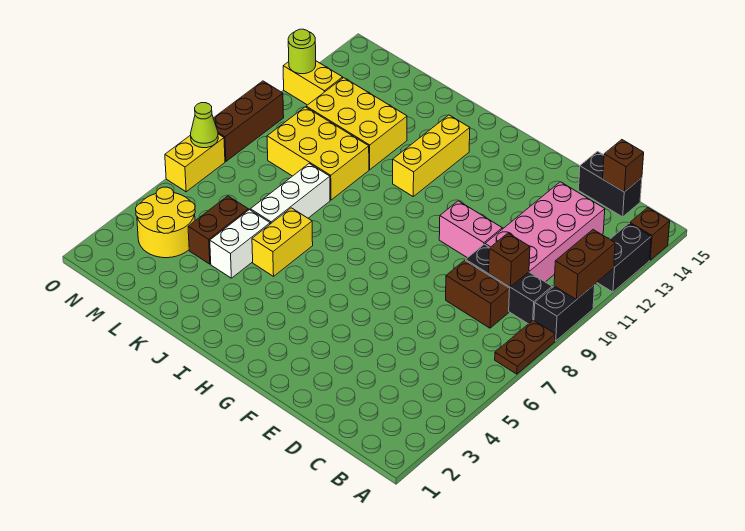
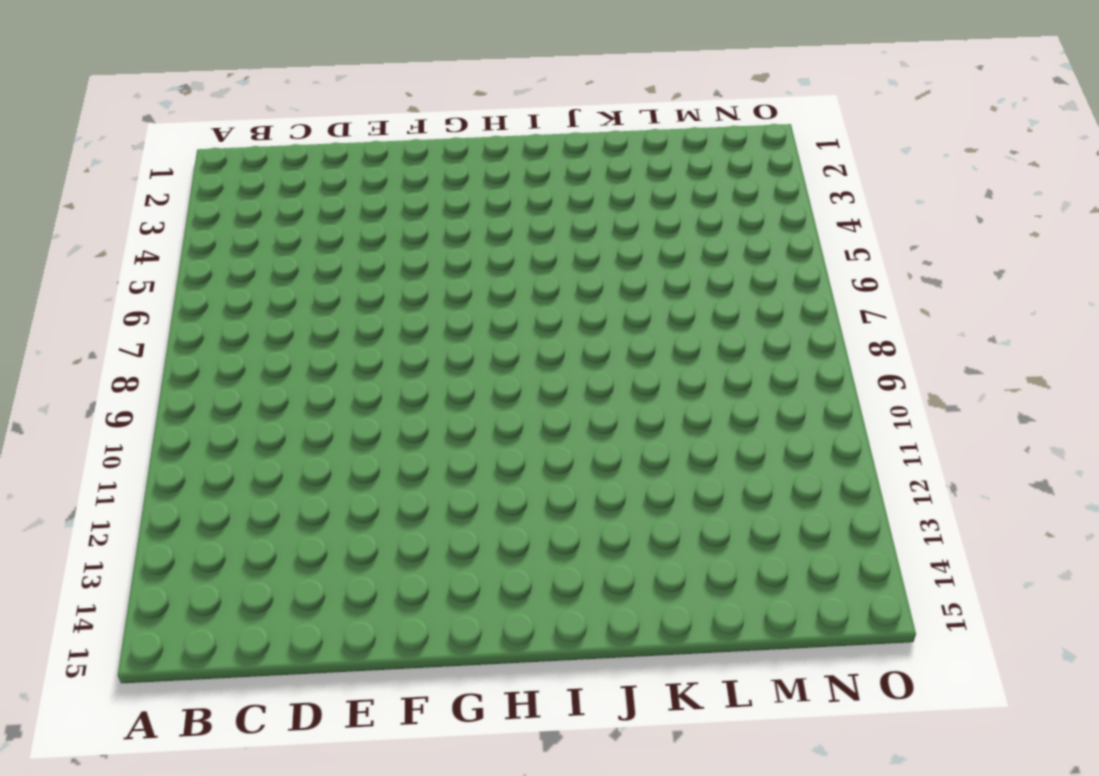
none -> brown plate A7:A8 level 1
none -> black brick A9:A10 level 1
none -> black brick A12:A13 level 1

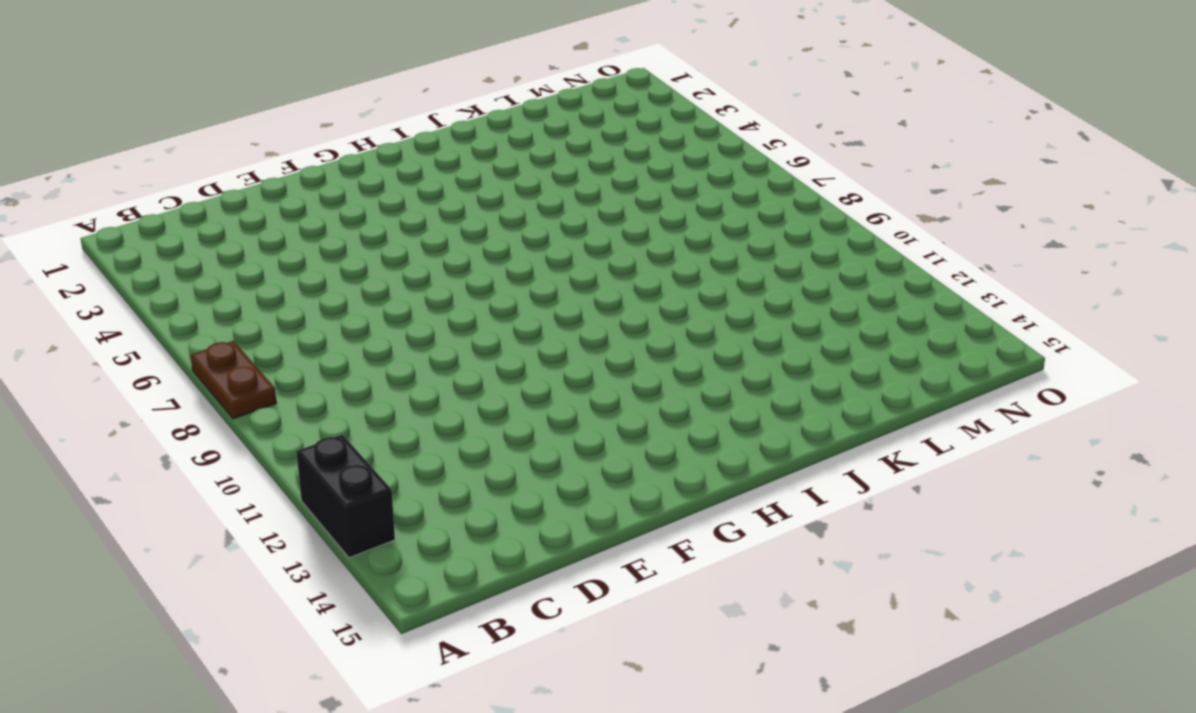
none -> black brick A9:A10 level 1
none -> brown brick A14 level 1
none -> black brick B9:D9 level 1

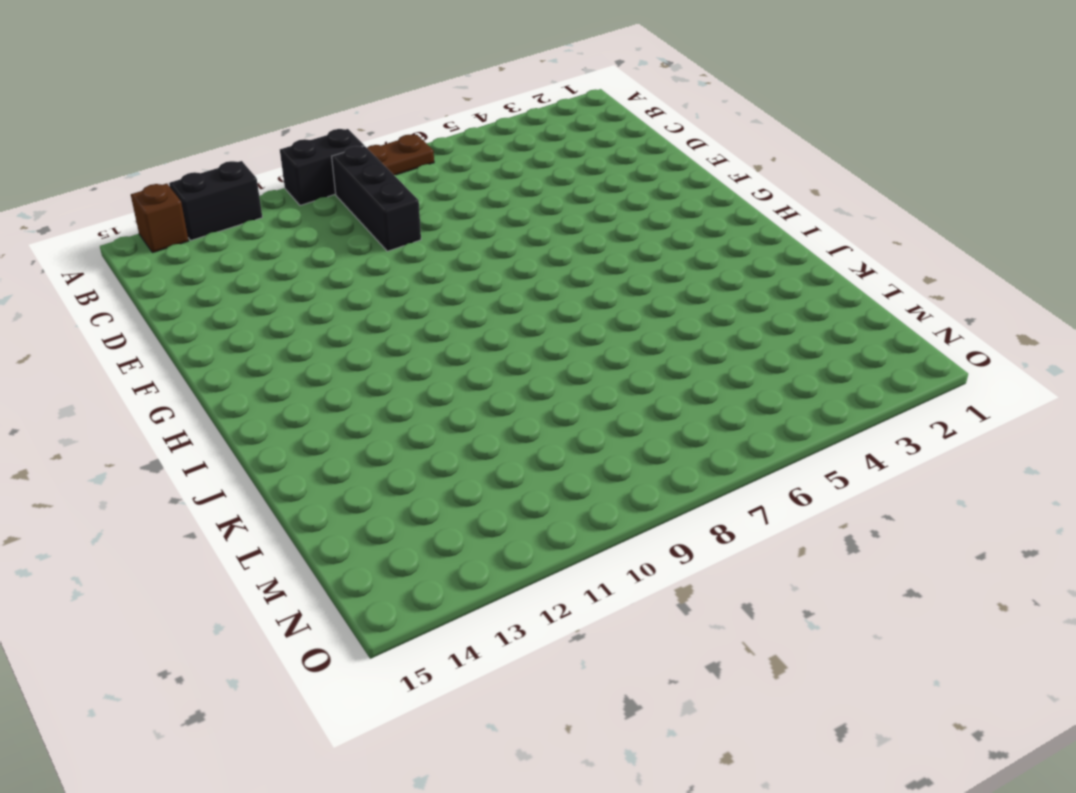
none -> brown brick C8:D8 level 1
none -> pink brick C10:D13 level 1
none -> black brick C15:D15 level 1

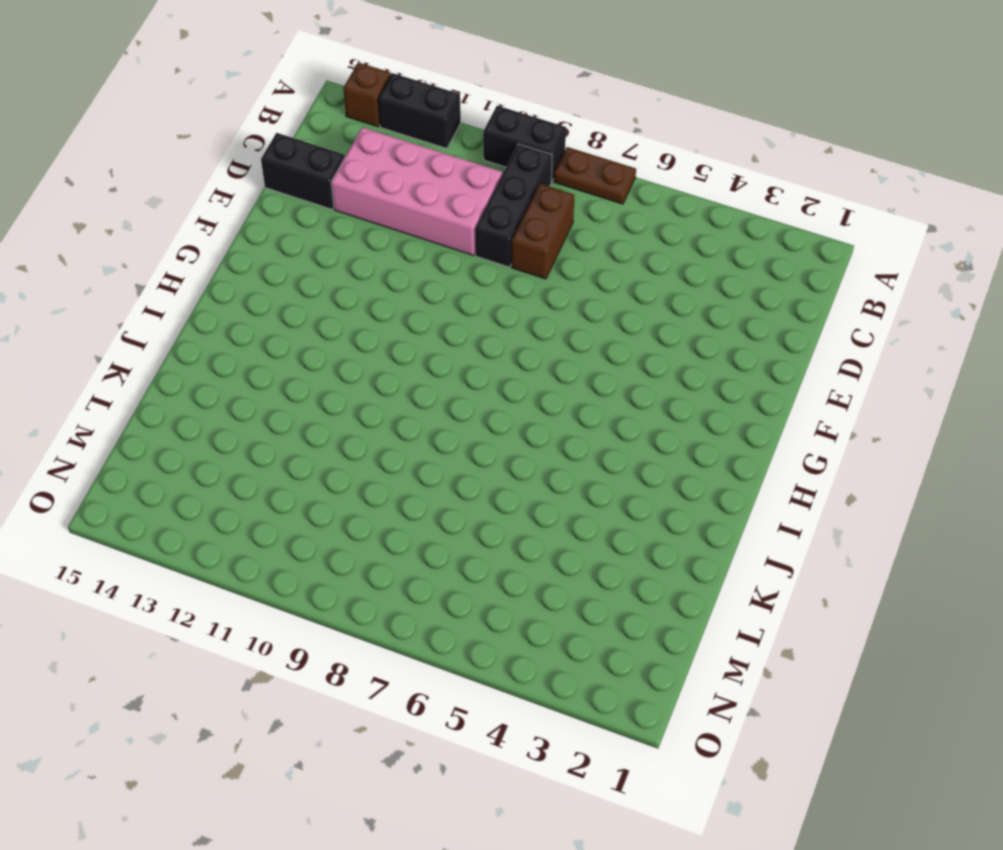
black brick D14:D15 level 1 -> black brick C15:D15 level 1
none -> pink brick E10:F10 level 1
none -> yellow brick I11:I13 level 1
none -> yellow brick J5:J6 level 1

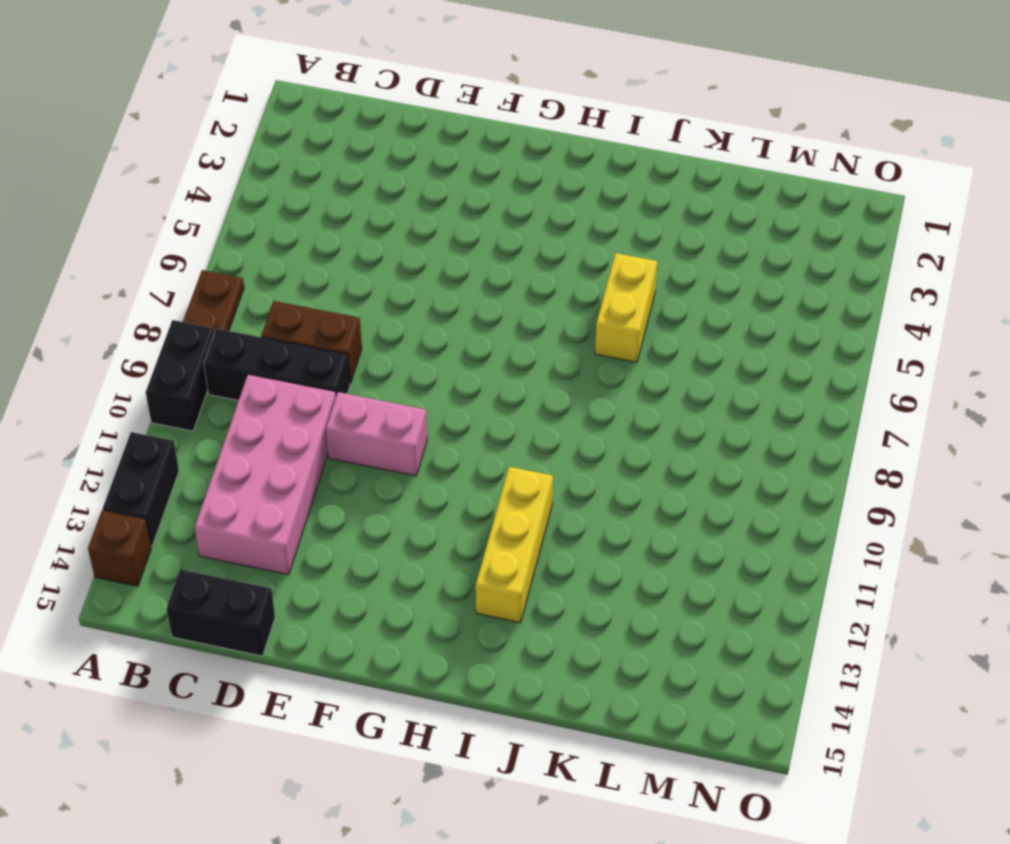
none -> white brick K4:K5 level 1
none -> white brick K6:K8 level 1
none -> yellow brick K9:M10 level 1

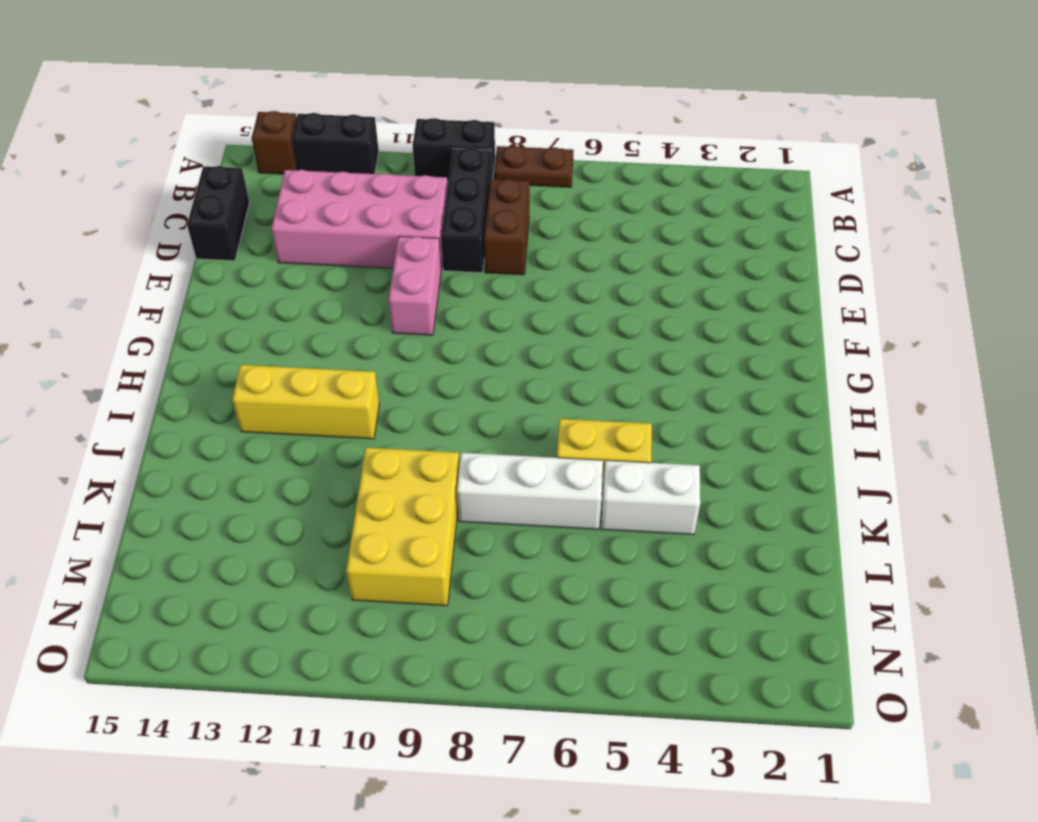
none -> yellow brick K11:M12 level 1
none -> brown brick L4:L5 level 1
none -> yellow round brick M3:N4 level 1

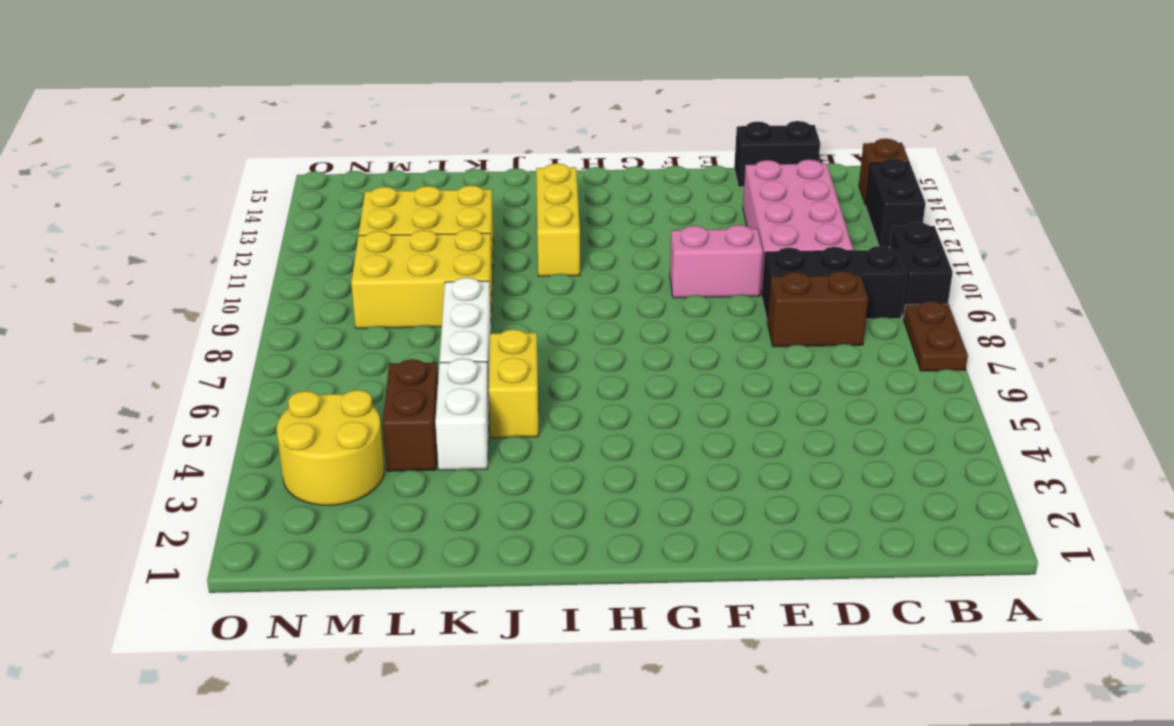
none -> yellow brick N12:O12 level 1
none -> yellow brick O6:O7 level 1
none -> brown brick O8:O10 level 1

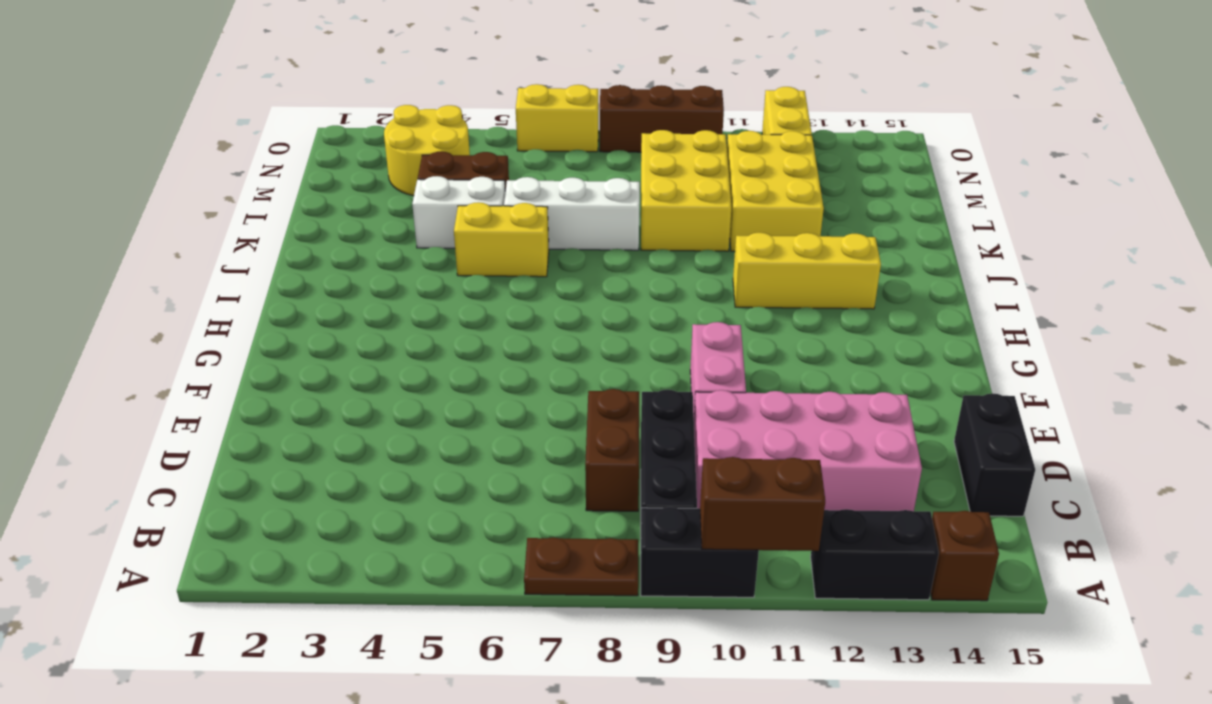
none -> brown brick C9 level 2
none -> brown brick C15 level 2
none -> lime cone O7 level 2

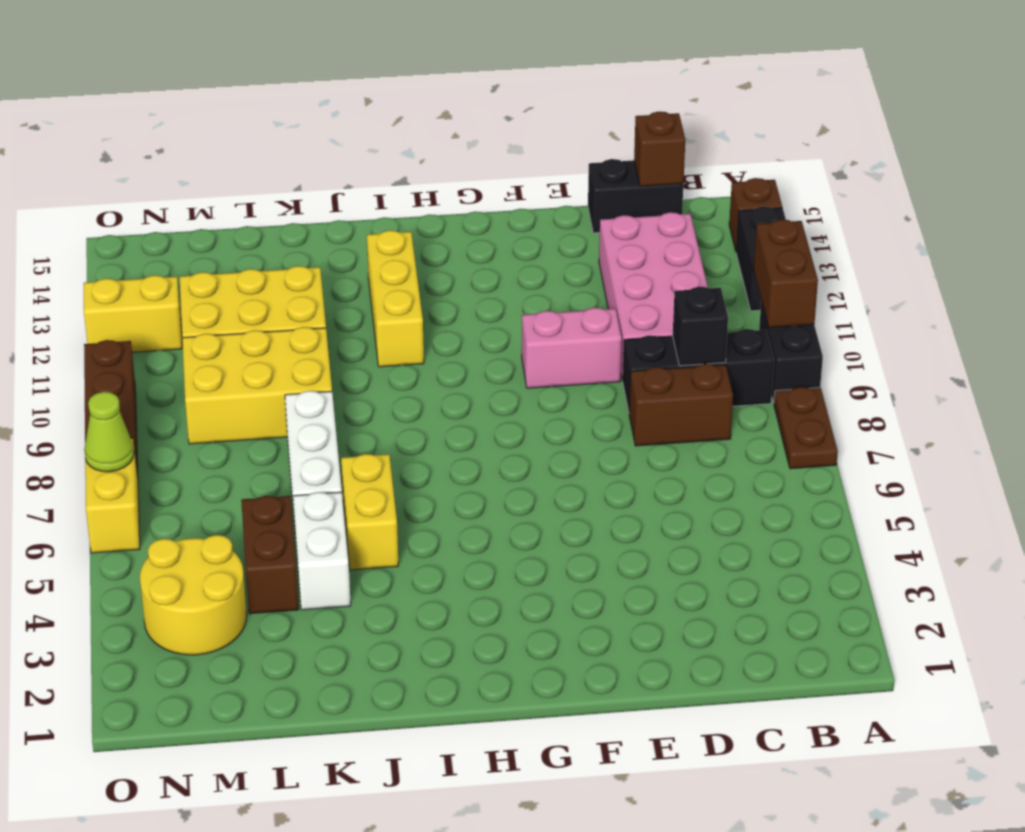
black brick C9 level 2 -> brown brick C9 level 2
none -> lime round brick O12 level 2

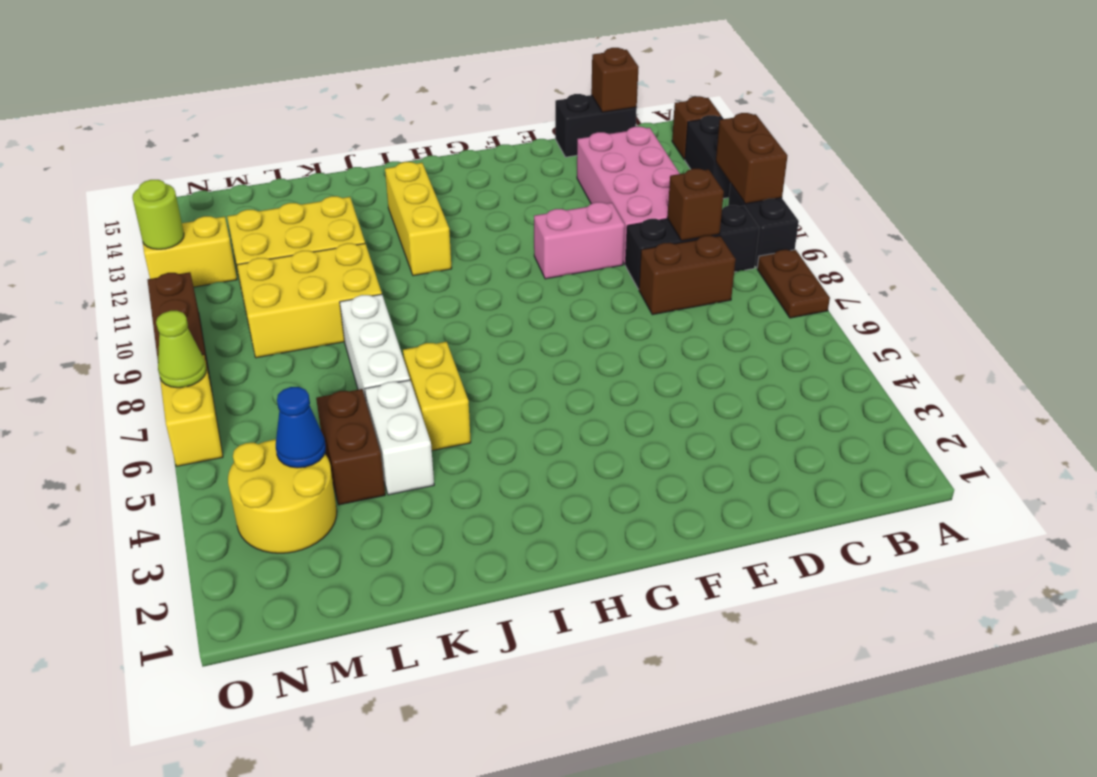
blue cone M4 level 2 -> none

